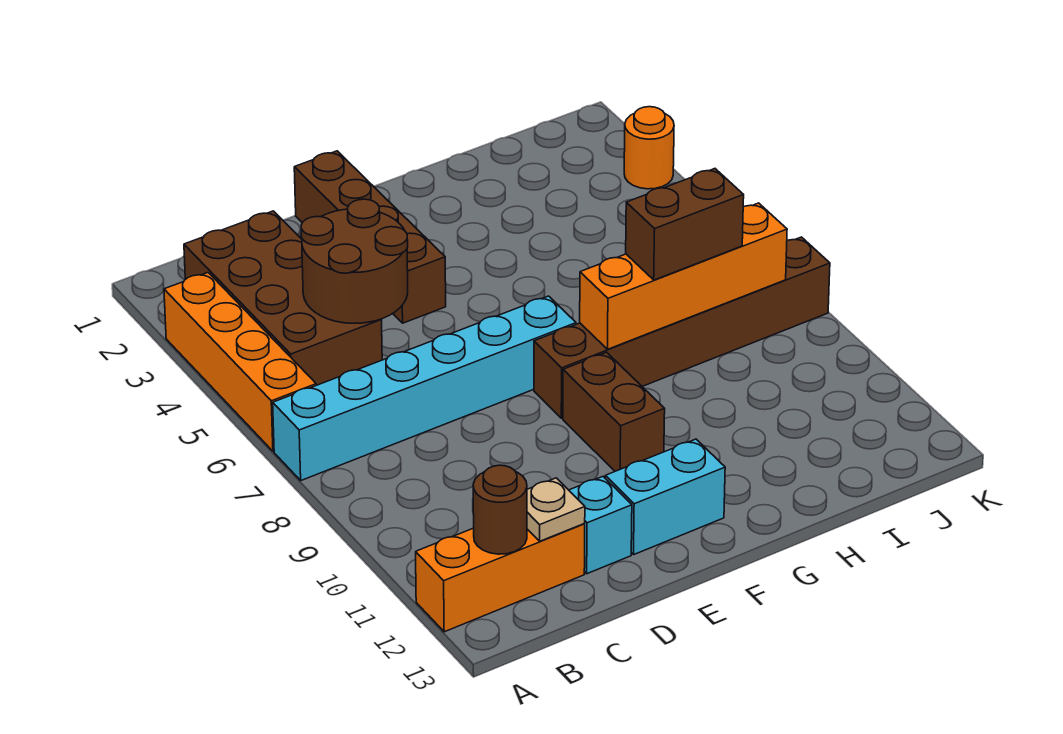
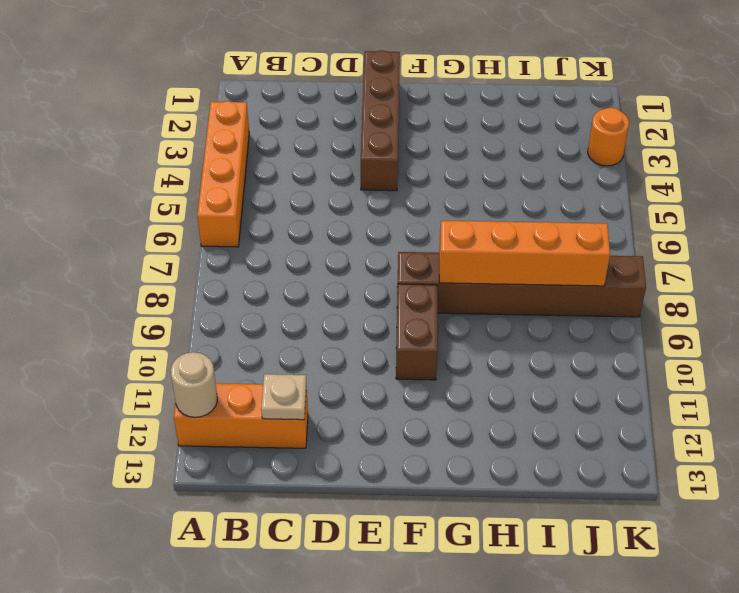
tan round brick A12 level 2 -> none
none -> cyan brick A7:F7 level 1
none -> brown brick B2:C5 level 1
none -> cyan brick D12 level 1

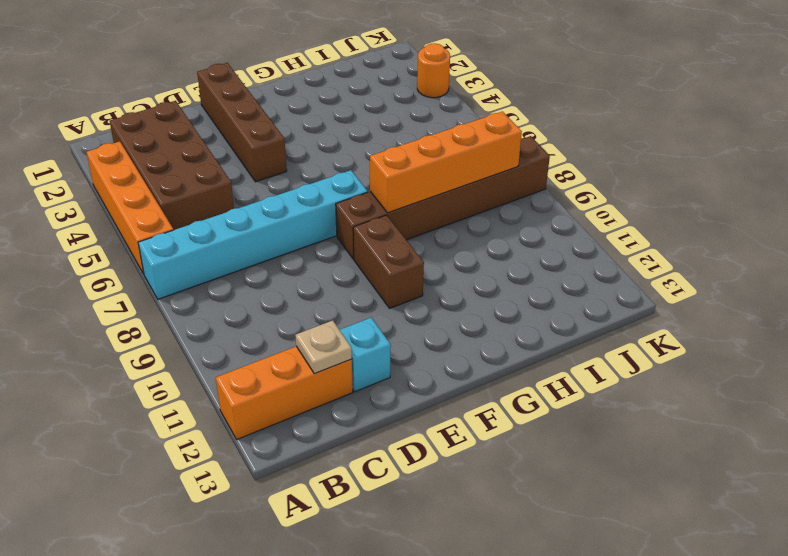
none -> cyan brick E12:F12 level 1
none -> brown round brick B12 level 2
none -> brown round brick C4:D5 level 2

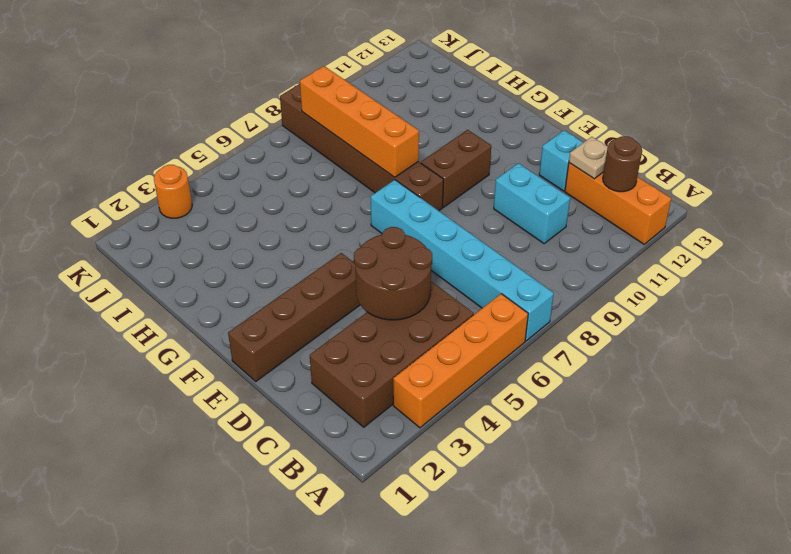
cyan brick C10:D10 level 1 -> cyan brick E12:F12 level 1
none -> brown brick H8:I8 level 3

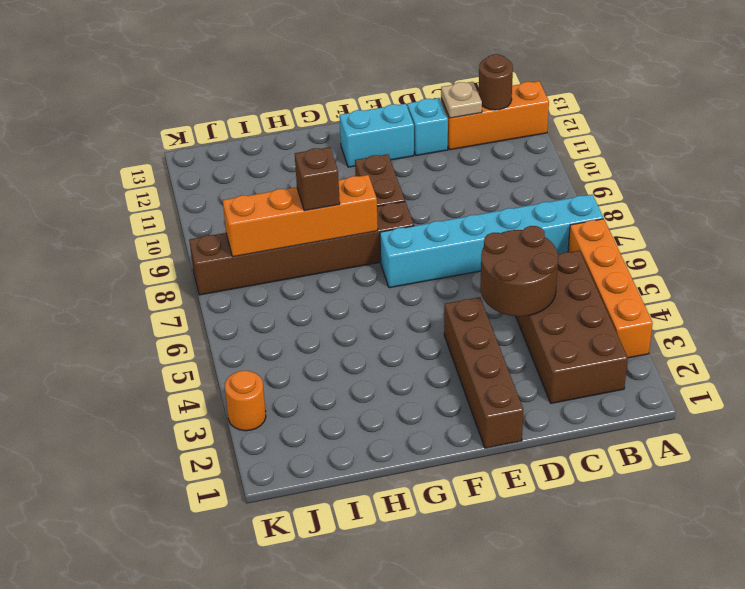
brown brick H8 level 3 -> brown brick H8:I8 level 3

